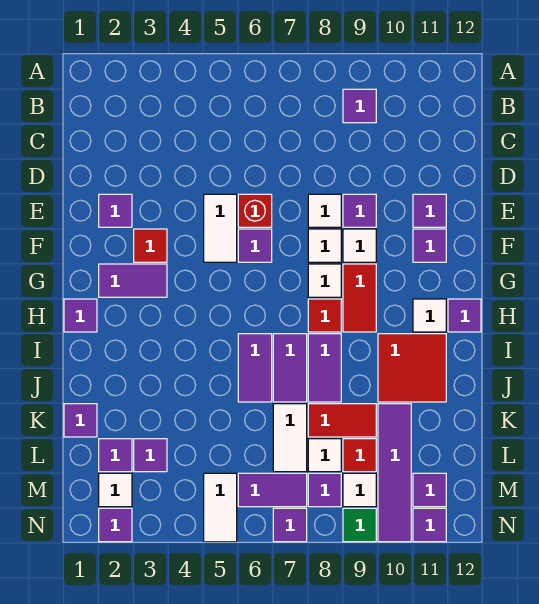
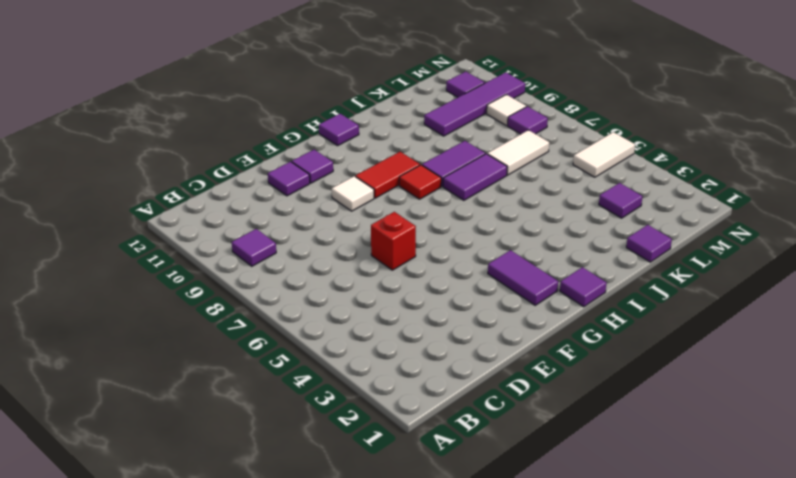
none -> purple tile E2 level 1
none -> white tile E5:F5 level 1
none -> white tile E8 level 1
none -> purple tile E9 level 1

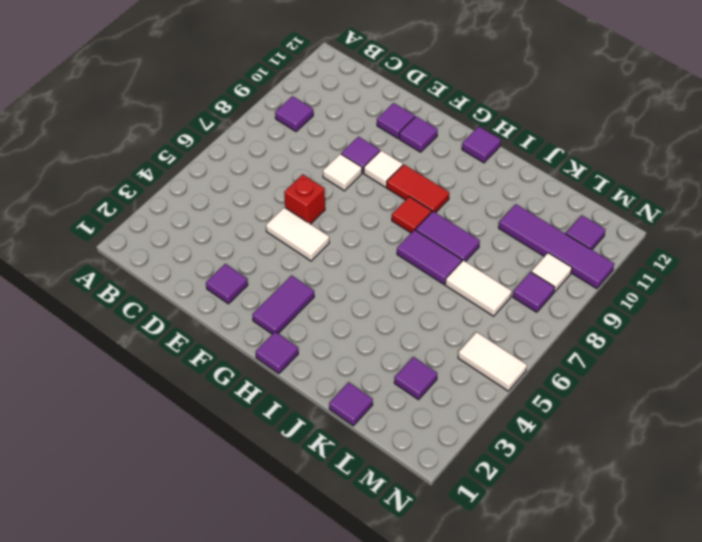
none -> red tile F3 level 1
none -> purple tile F6 level 1
none -> white tile F8 level 1
none -> white tile G8 level 1

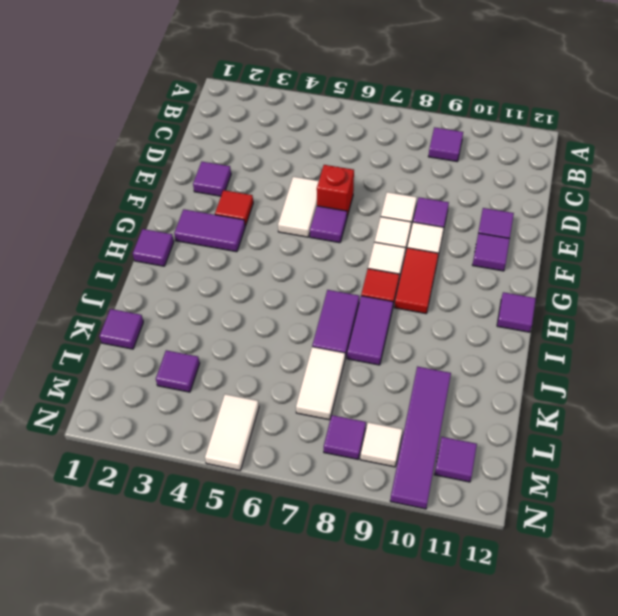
none -> white tile H11 level 1
none -> purple tile I6:J6 level 1
none -> red tile I10:J11 level 1
none -> red tile K8:K9 level 1

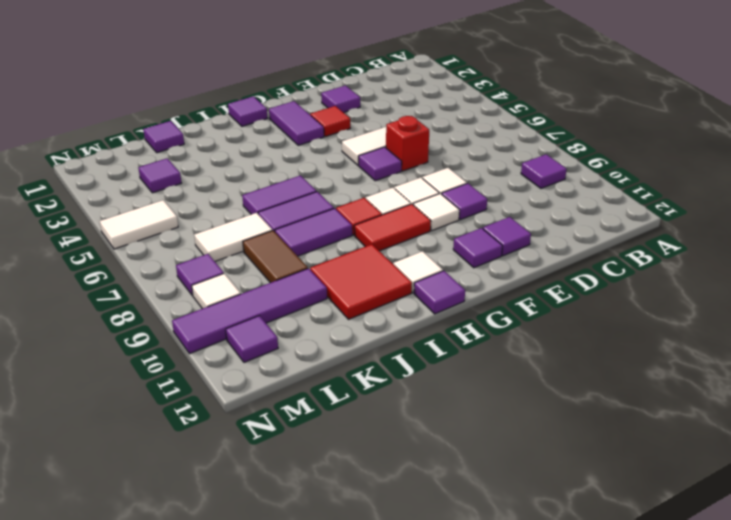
brown tile K8:K9 level 1 -> red tile K8:K9 level 1
none -> purple tile L2 level 1
none -> white tile L8 level 1
none -> red tile L9 level 1
none -> white tile M2 level 1

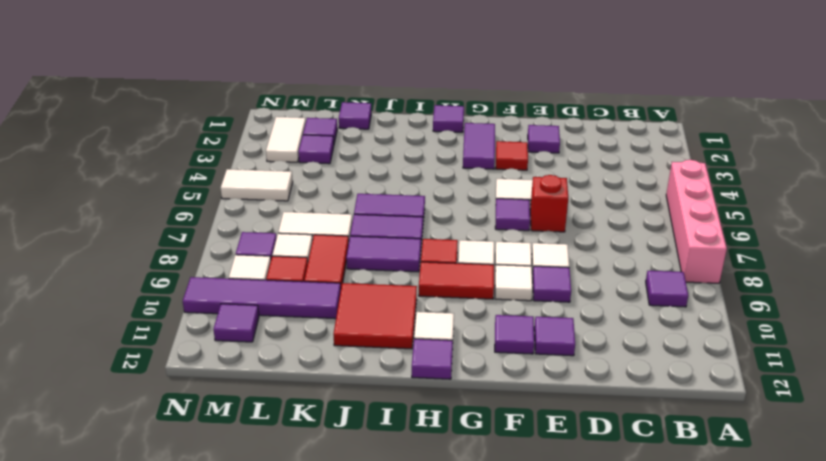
pink brick A5:A8 level 1 -> none
white tile M2:M3 level 1 -> white tile M2 level 1
none -> purple tile M6:M7 level 1
none -> purple tile N2 level 1
none -> purple tile N7 level 1
none -> green tile N9 level 1

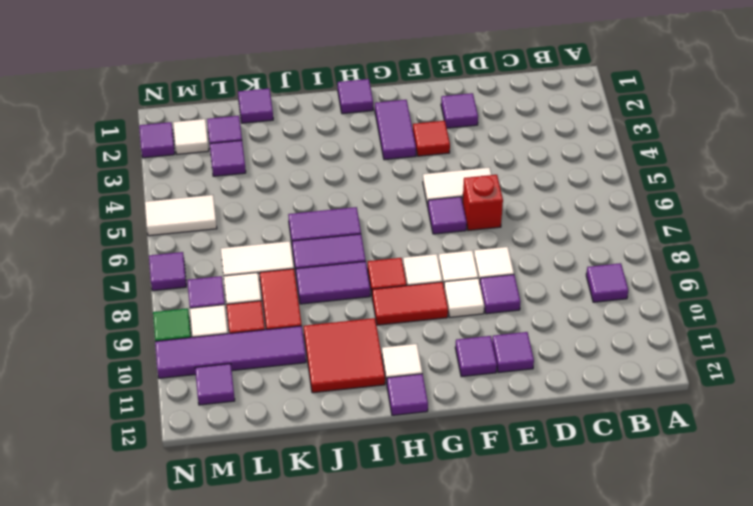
none -> purple tile M6:M7 level 1
none -> purple tile N11 level 1

